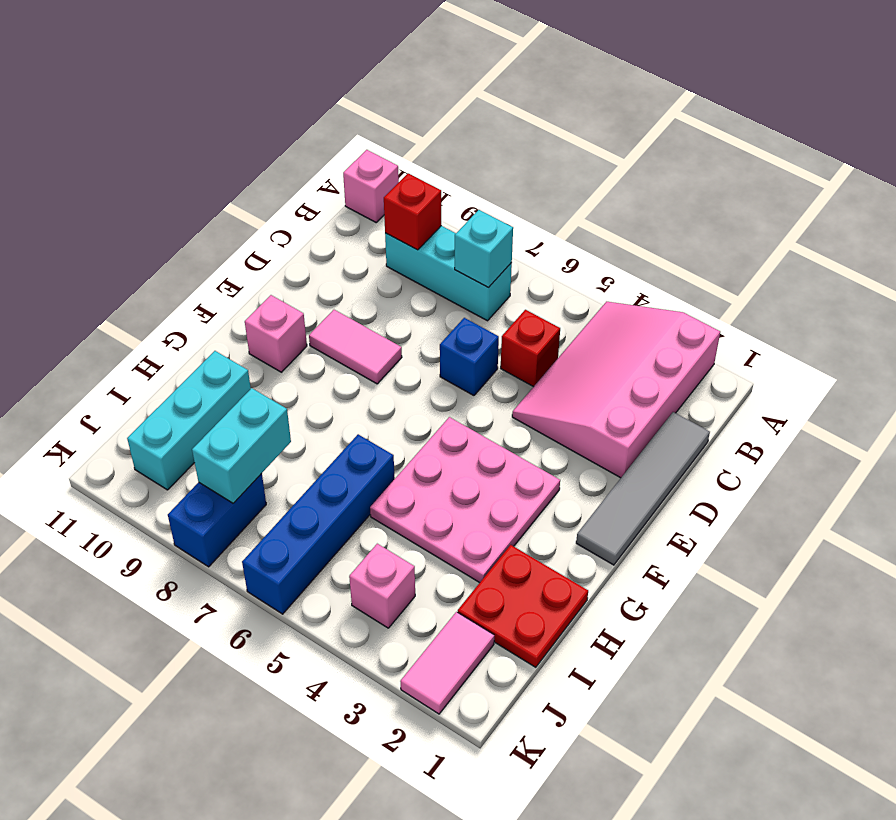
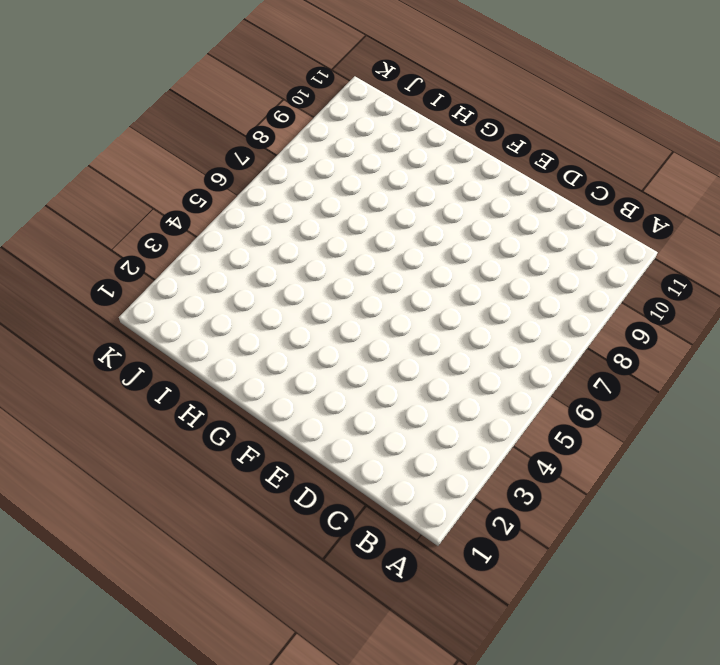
none -> pink slope A2:D4 level 1 top 2
none -> pink brick A11 level 1
none -> cyan brick B7:B9 level 1

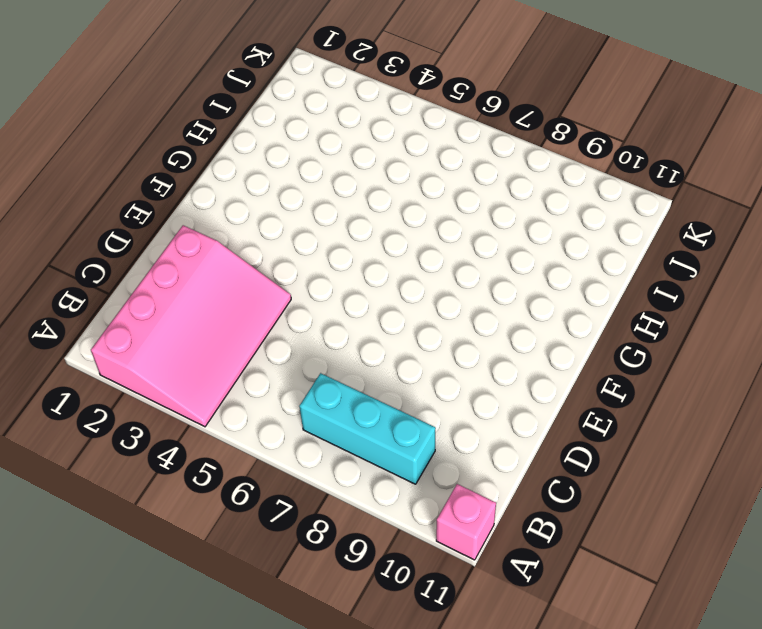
none -> grey tile C1:F1 level 1
none -> red brick C5 level 1
none -> blue brick D6 level 1

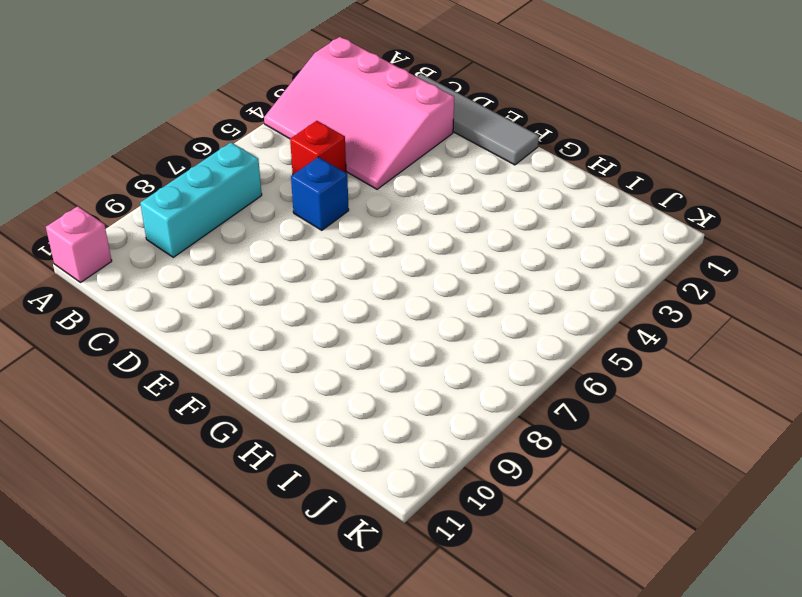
none -> pink tile E8:E9 level 1
none -> pink plate F3:H5 level 1
none -> pink brick F10 level 1

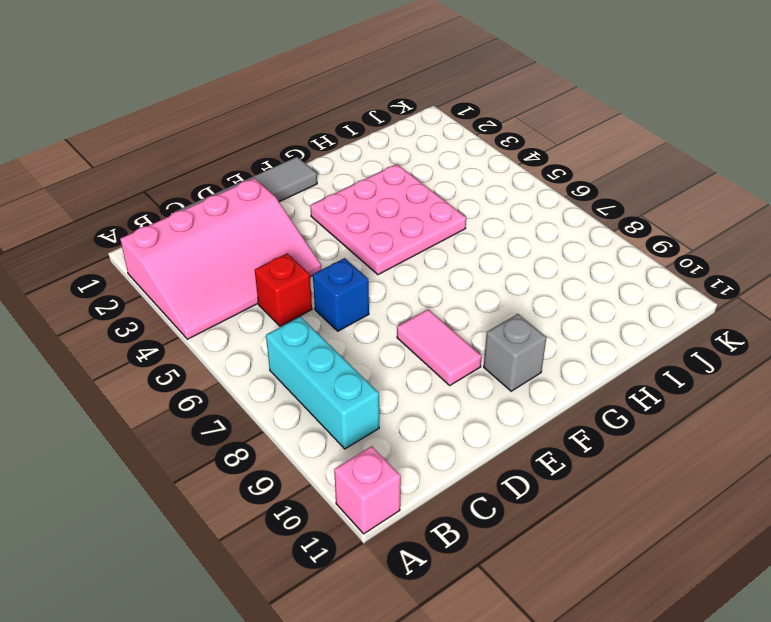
grey brick F10 level 1 -> pink brick F10 level 1
none -> red plate H1:I2 level 1
none -> blue brick H6:K6 level 1
none -> cyan brick H10:J10 level 1

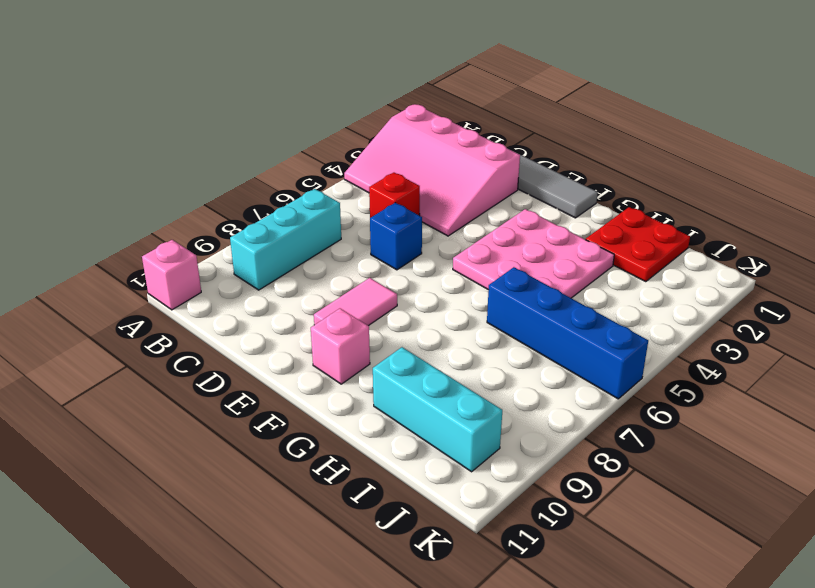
none -> pink tile J2:K2 level 1
none -> pink brick J4 level 1
none -> blue brick J8:K8 level 1

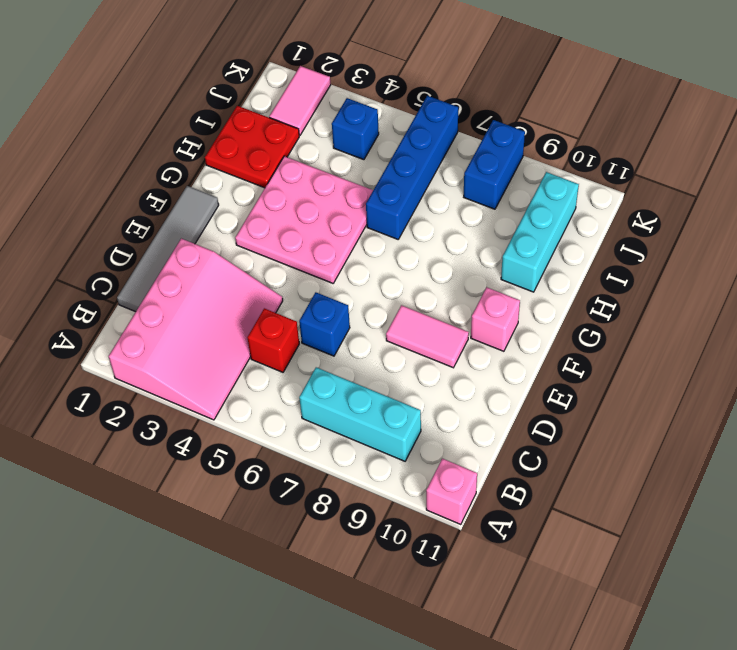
blue brick J4 level 1 -> pink brick J4 level 1
none -> cyan brick B7 level 2
none -> red brick B9 level 2
none -> cyan brick I8:J8 level 2

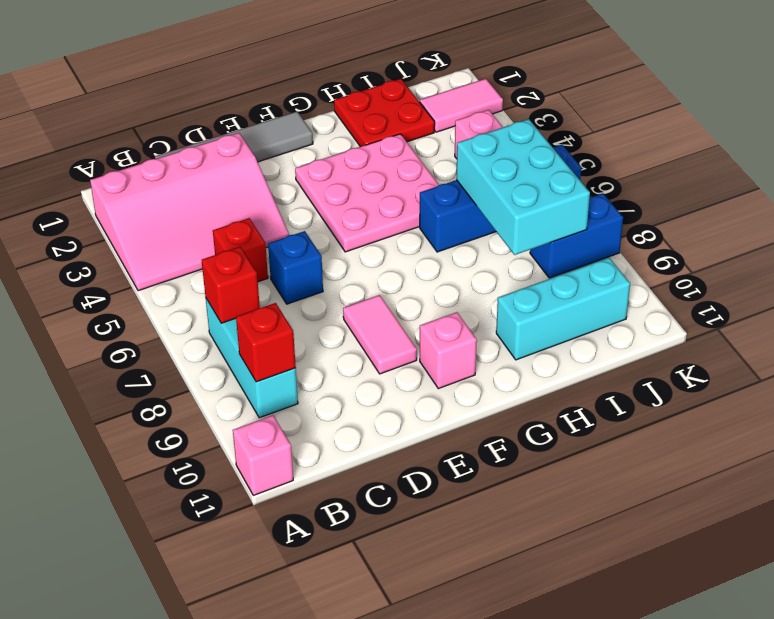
red brick B7 level 2 -> cyan brick B7 level 2
cyan brick I6:J8 level 2 -> cyan brick I8:J8 level 2

